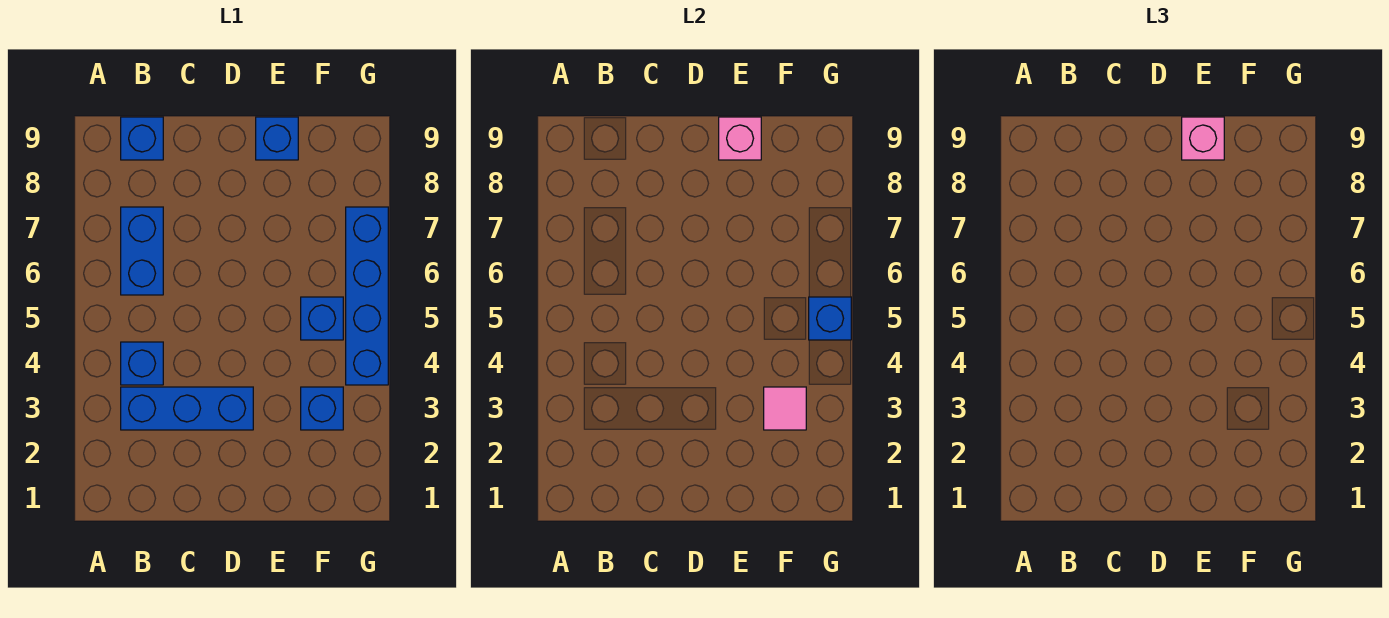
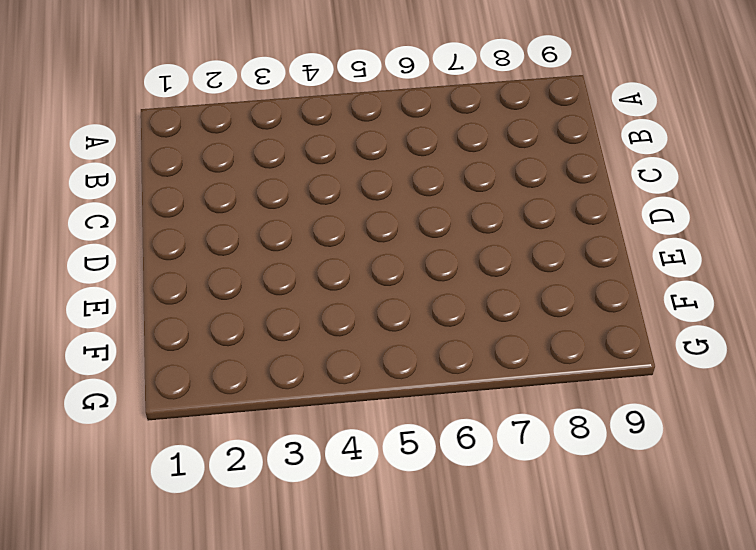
none -> blue brick B3:D3 level 1
none -> blue brick B4 level 1
none -> blue brick B6:B7 level 1

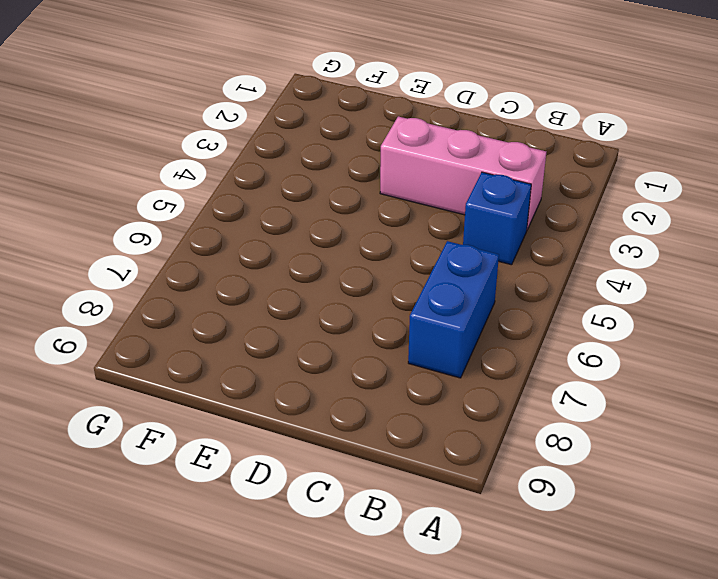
pink brick B3:D3 level 1 -> blue brick B3:D3 level 1
none -> blue brick B9 level 1
none -> blue brick E9 level 1
none -> blue brick F3 level 1

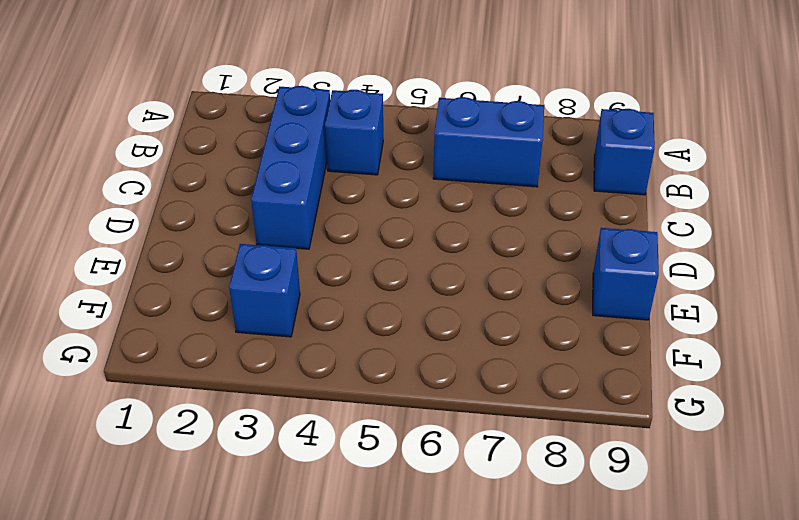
none -> blue brick F5 level 1
none -> blue brick G4:G7 level 1
none -> pink brick E9 level 2

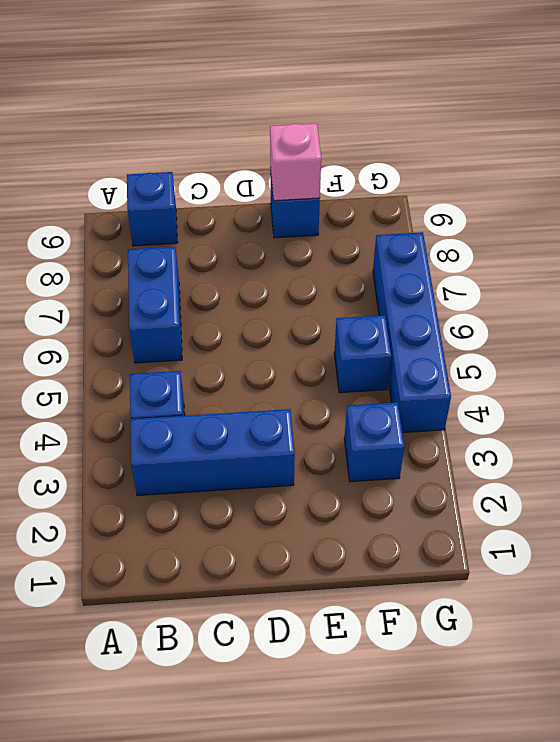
none -> pink tile F3 level 2
none -> blue brick G5 level 2
none -> pink brick E9 level 3

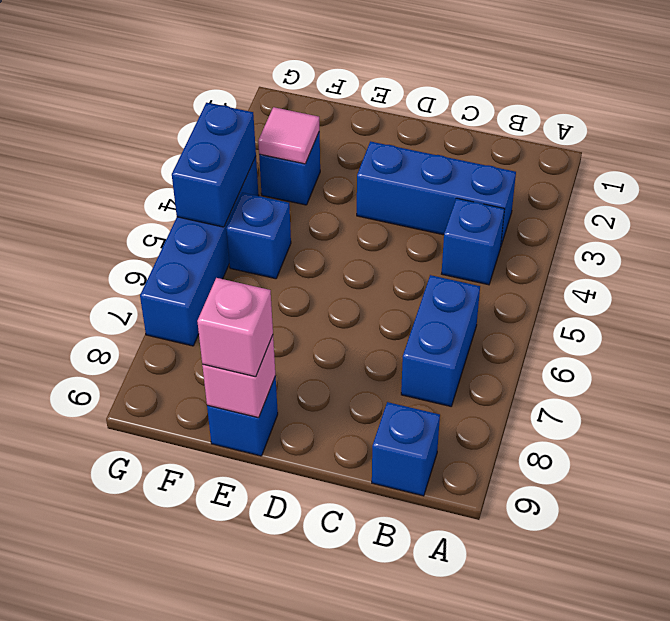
blue brick G4:G5 level 2 -> blue brick G5 level 2

